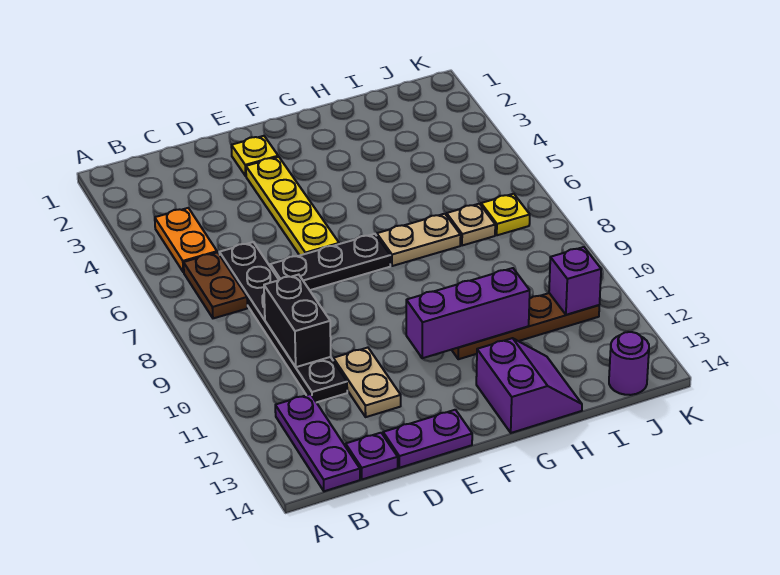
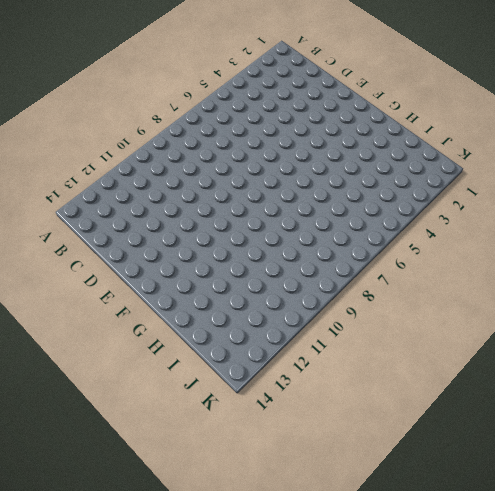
none -> orange plate B4:B5 level 1
none -> brown plate B6:B7 level 1
none -> purple plate B12:B14 level 1

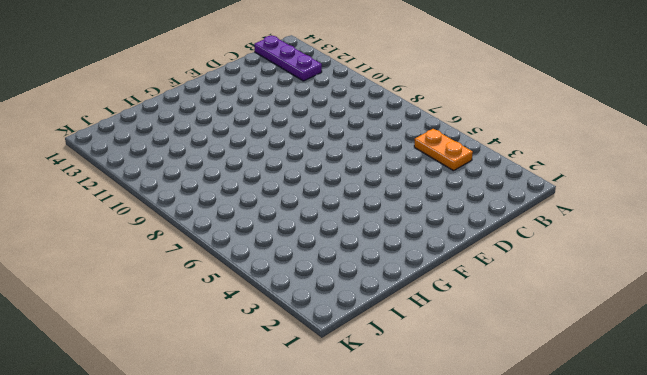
none -> brown plate B6:B7 level 1
none -> black plate C6:C11 level 1
none -> purple plate C14 level 1

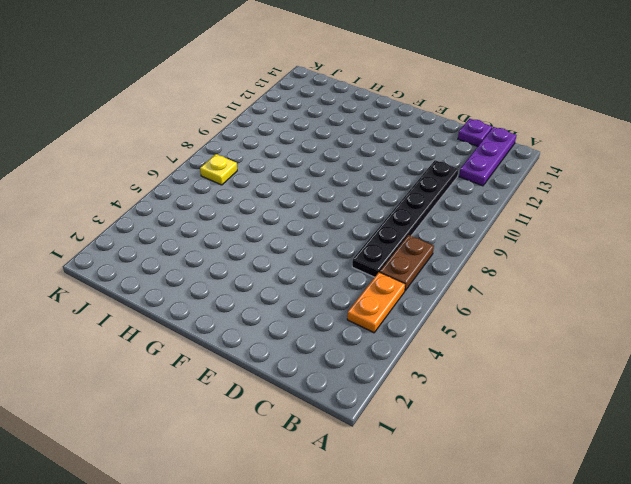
none -> black plate D7:F7 level 1
none -> tan plate D11:D12 level 1
none -> purple plate D14:E14 level 1

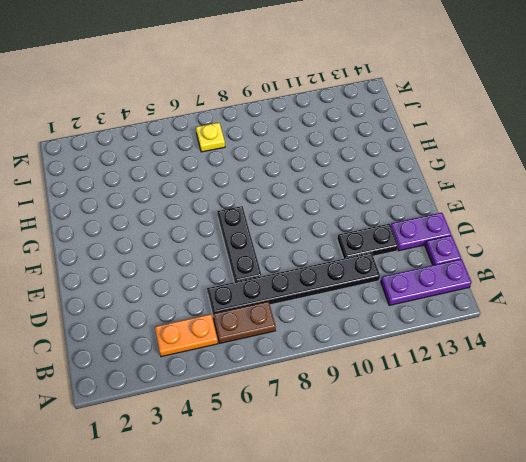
black plate D11:D12 level 1 -> tan plate D11:D12 level 1
purple plate D13:D14 level 1 -> purple plate D14:E14 level 1
none -> yellow plate E2 level 1
none -> yellow plate E3:E6 level 1
none -> tan plate G7:H7 level 1

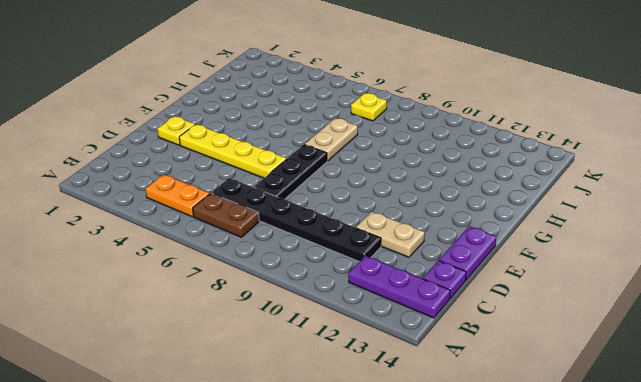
none -> brown plate G11:J11 level 1
none -> purple slope G13:H14 level 1 top G
none -> tan plate I7 level 1

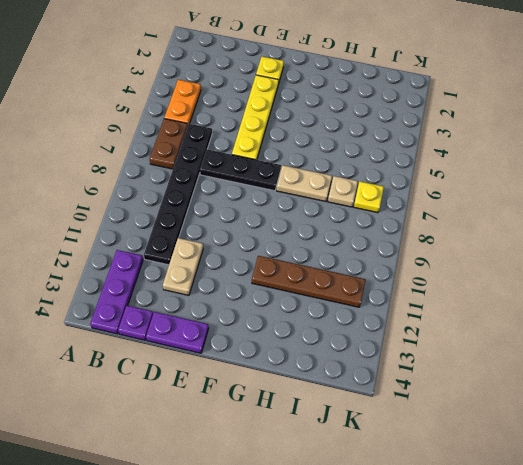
none -> purple slope G13:H14 level 1 top G
none -> purple round brick J14 level 1
none -> black brick C9:C10 level 2

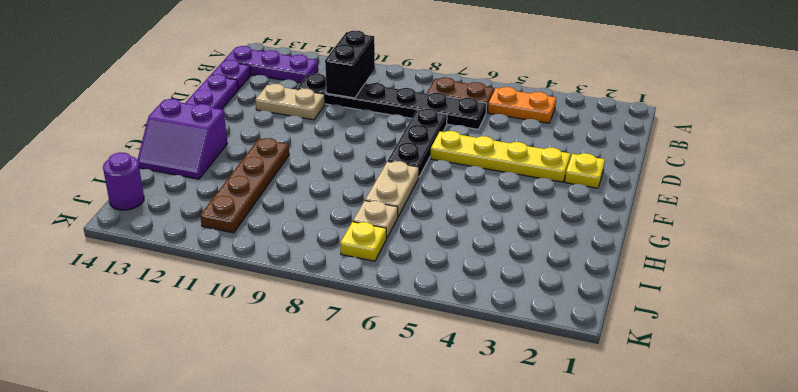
black brick B10:C10 level 2 -> black brick C9:C10 level 2
none -> purple brick F11:H11 level 2
none -> purple brick J11 level 2

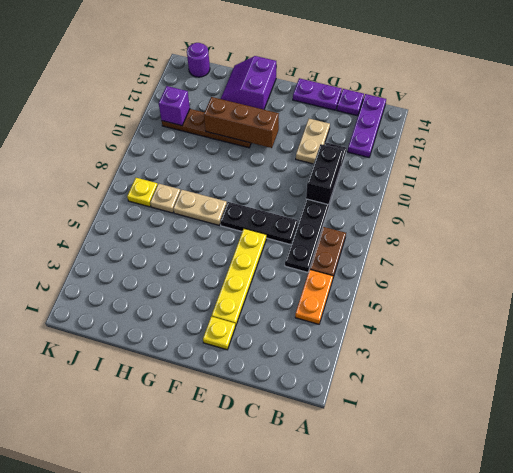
brown brick F11:H11 level 2 -> purple brick F11:H11 level 2

